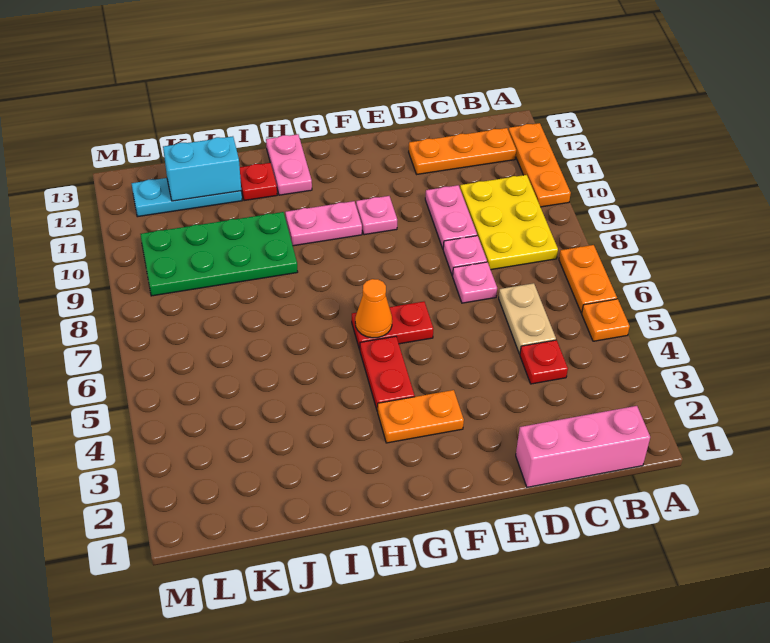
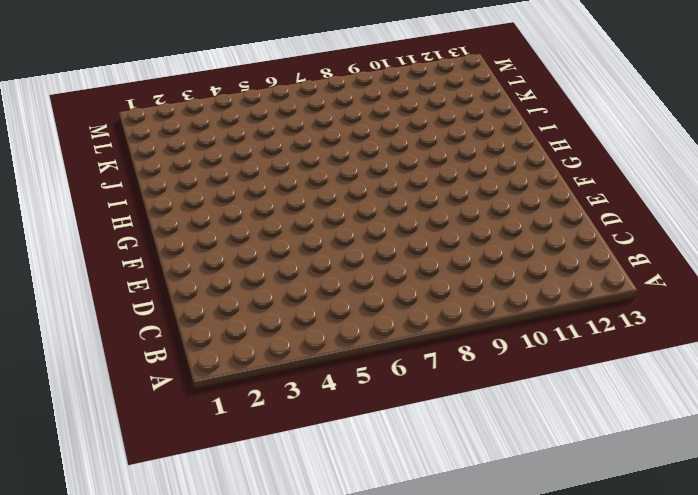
none -> orange plate A5 level 1
none -> orange plate A6:A7 level 1
none -> orange plate A10:A12 level 1

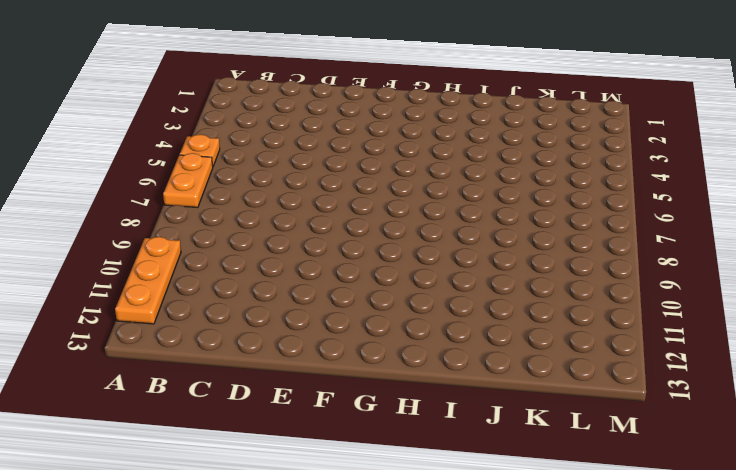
none -> pink brick B1:D1 level 1
none -> yellow plate B8:C10 level 1
none -> orange plate B12:D12 level 1

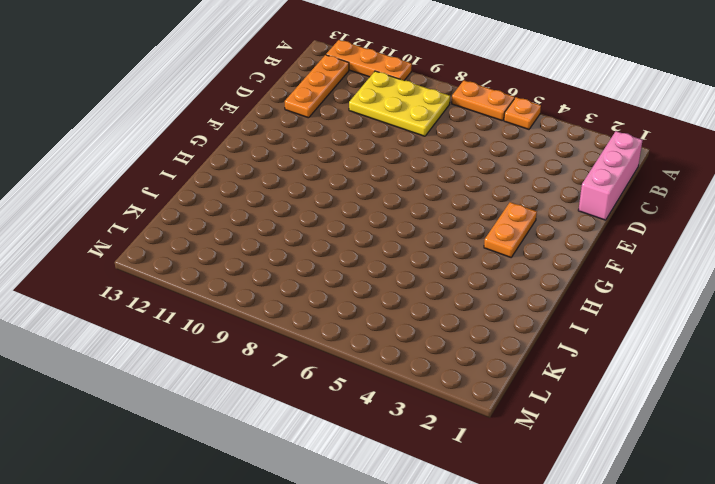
none -> red plate C4 level 1
none -> tan plate C5:C6 level 1
none -> pink plate D7 level 1

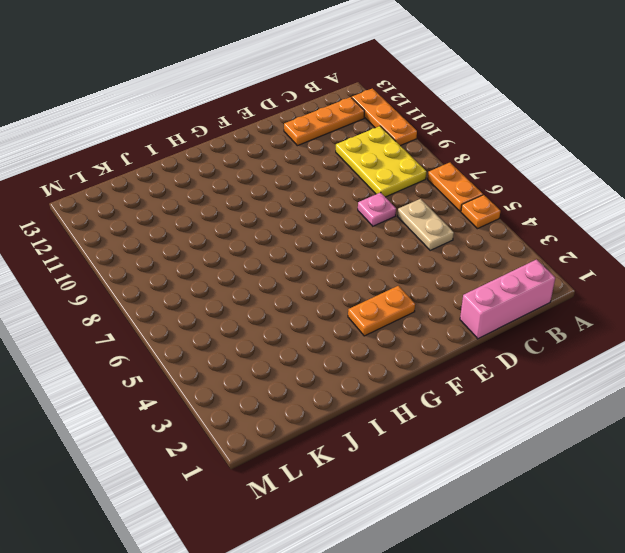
none -> red plate C4 level 1
none -> pink plate D8 level 1
none -> pink plate D9:D10 level 1

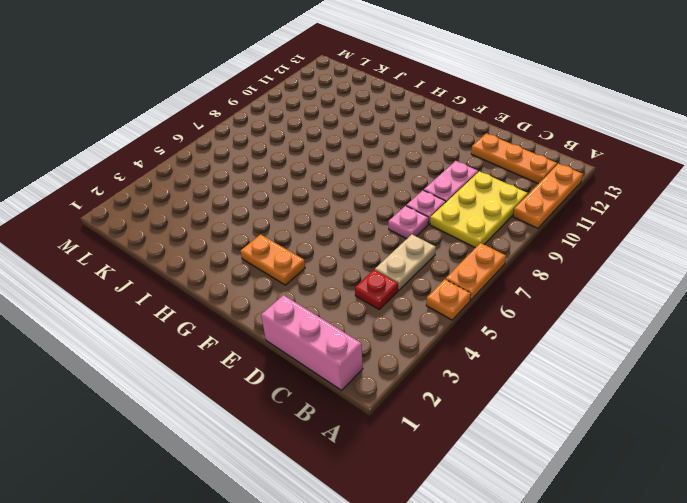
none -> red plate F6:G6 level 1
none -> pink plate F10 level 1
none -> red plate G4:G5 level 1

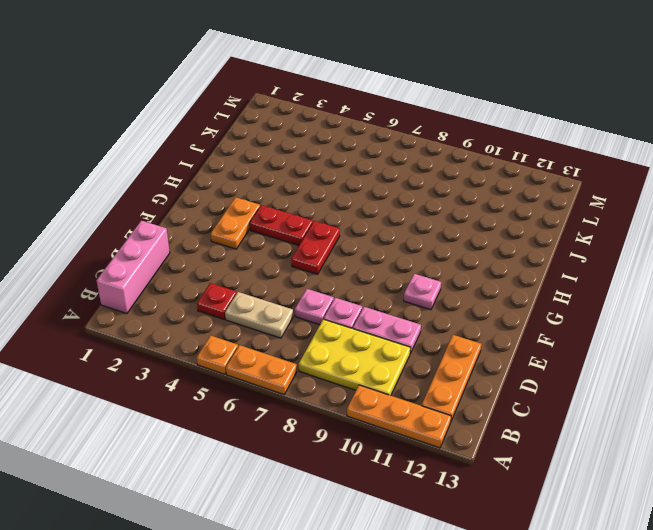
none -> pink plate G10:H10 level 1
none -> pink plate H12:H13 level 1
none -> green plate I9:L10 level 1

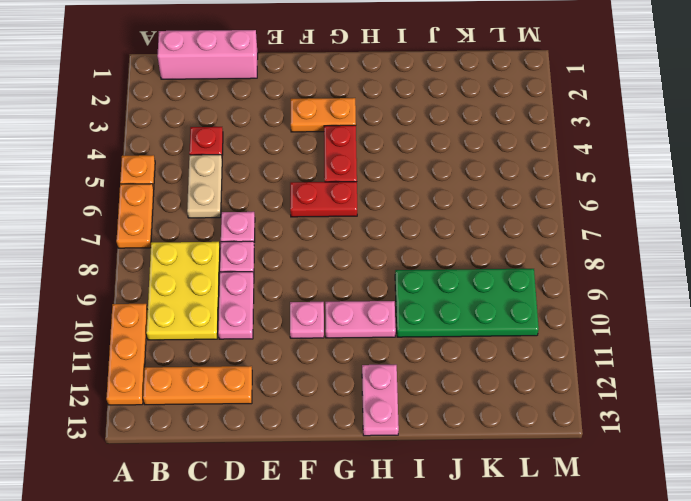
none -> red plate I12 level 1
none -> cyan plate J12:L12 level 1
none -> orange cone G6 level 2

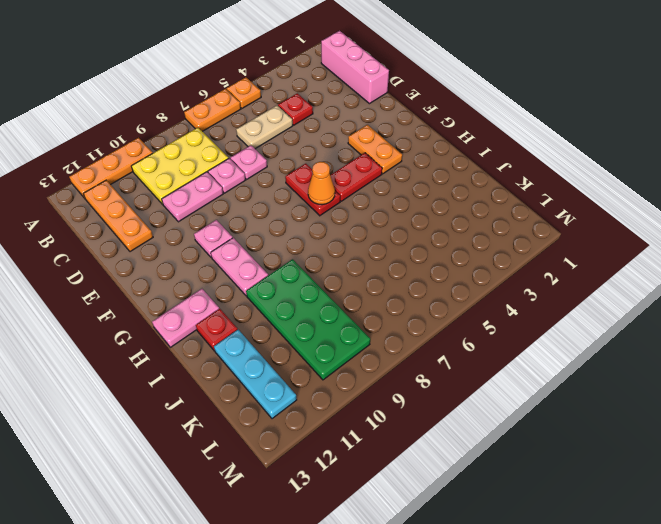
none -> cyan brick J12:K12 level 2

